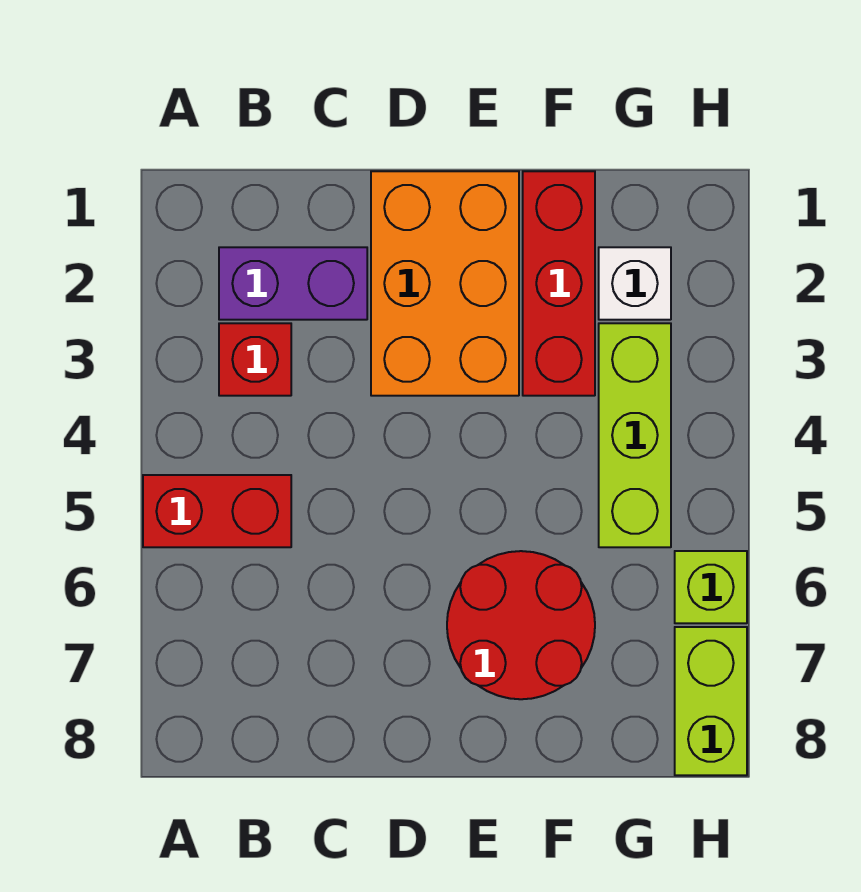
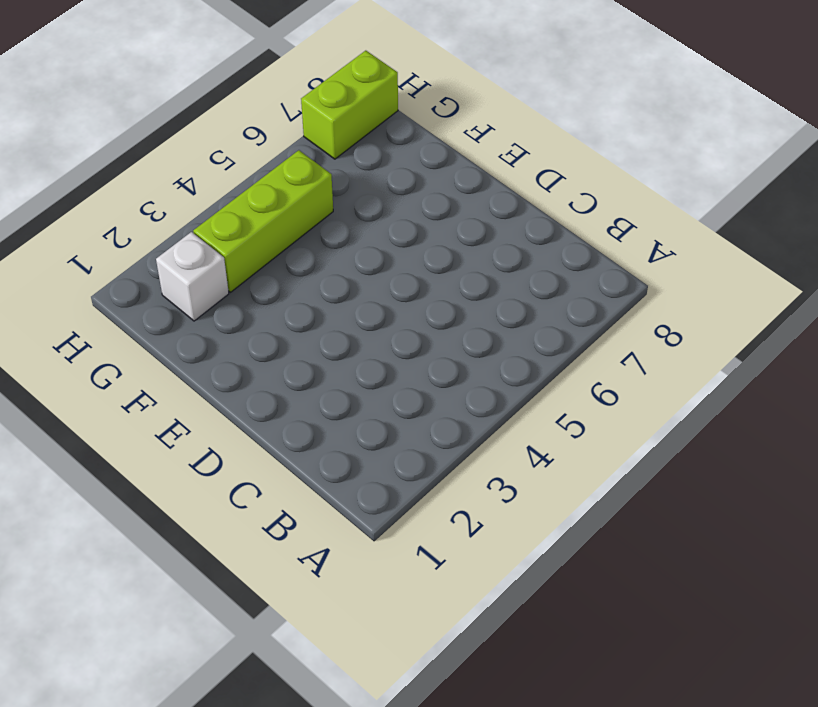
none -> red brick A5:B5 level 1
none -> purple brick B2:C2 level 1

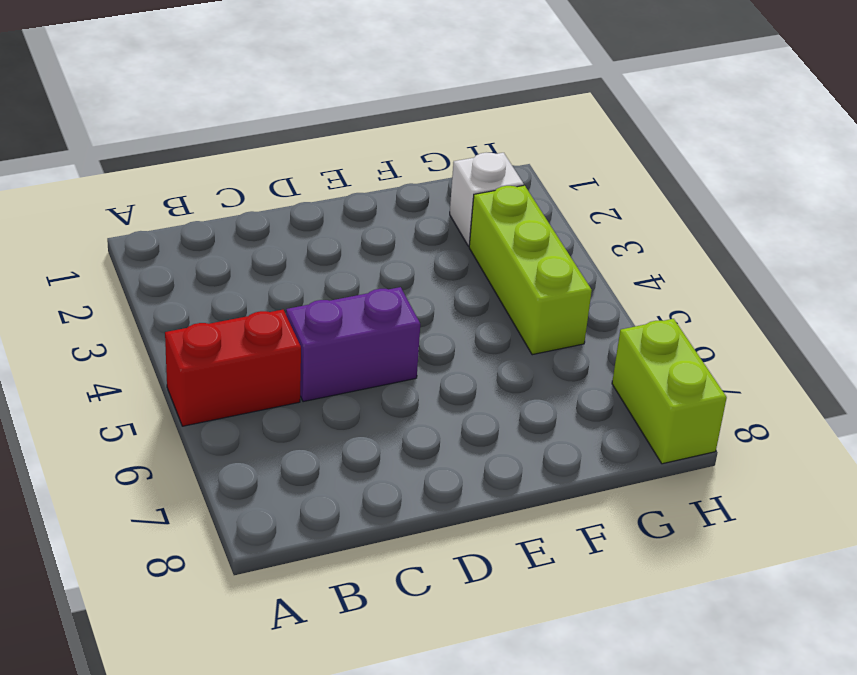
purple brick C5:D5 level 1 -> purple brick B2:C2 level 1
none -> red brick B3 level 1
none -> orange brick D1:E3 level 1

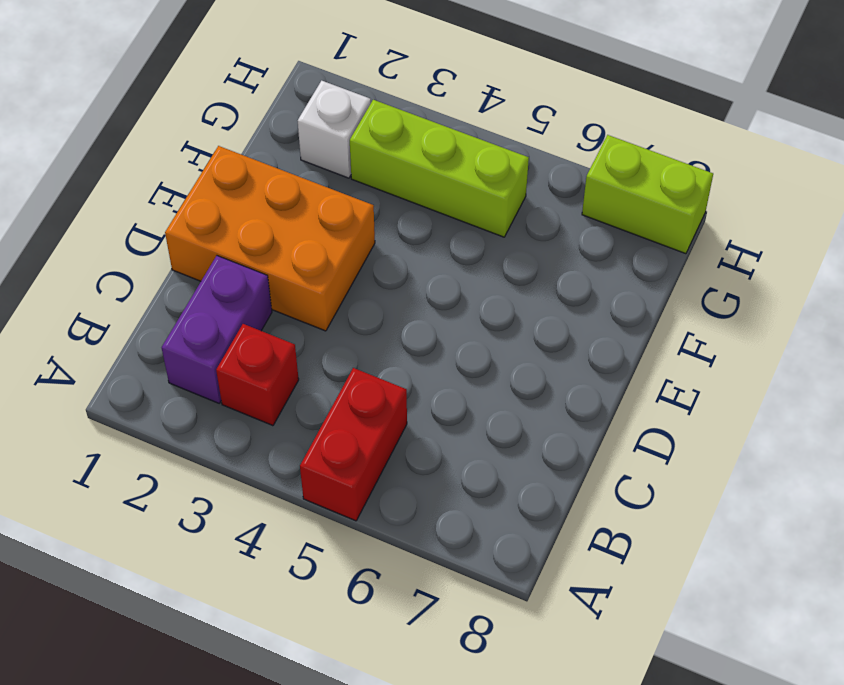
none -> red round brick E6:F7 level 1
none -> red brick F1:F3 level 1

